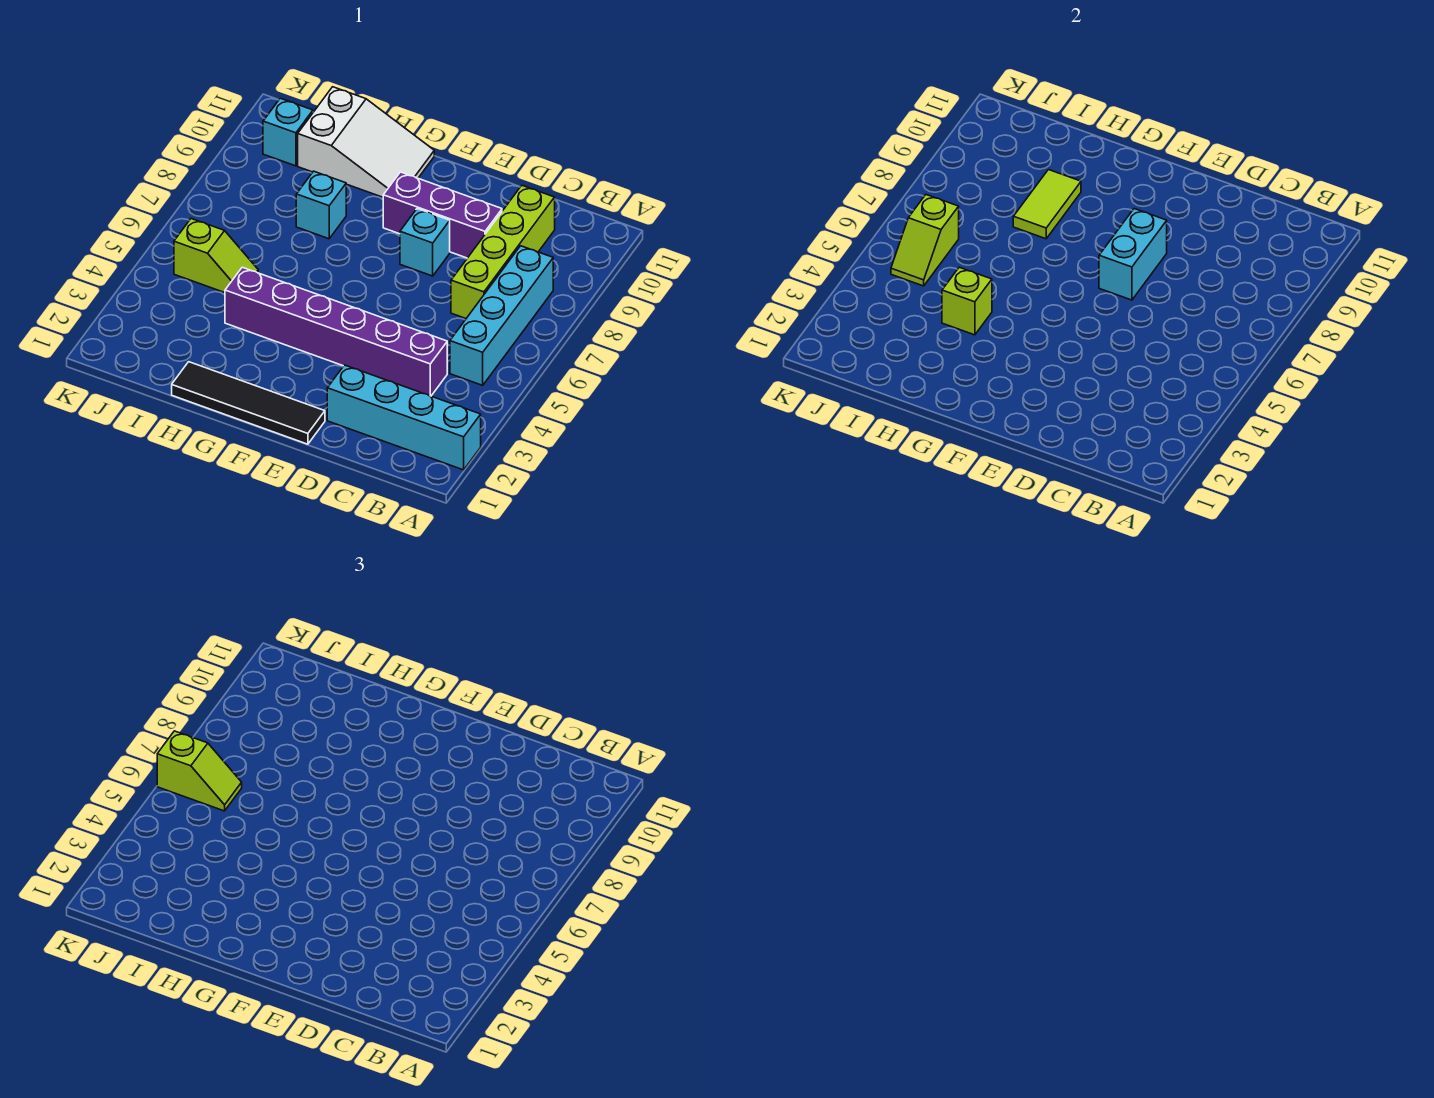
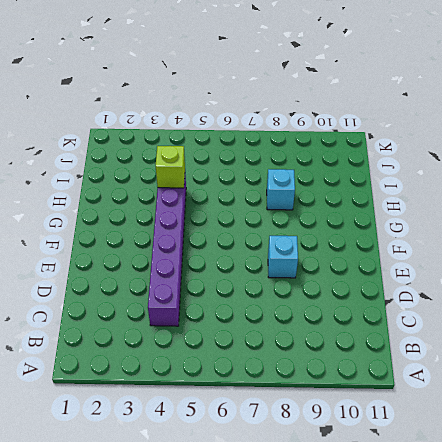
none -> cyan brick A2:D2 level 1
none -> cyan brick B5:B8 level 1
none -> lime brick C7:C10 level 1

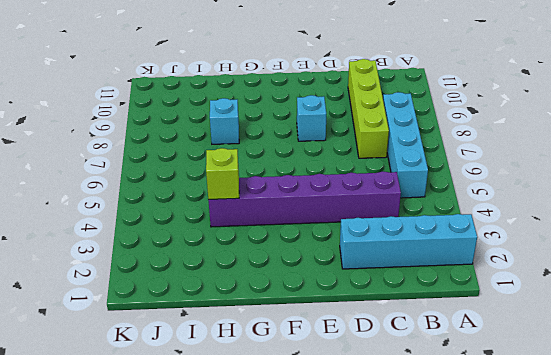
none -> purple brick D9:F9 level 1
none -> black tile E1:H1 level 1
none -> white slope G10:I11 level 1 top I

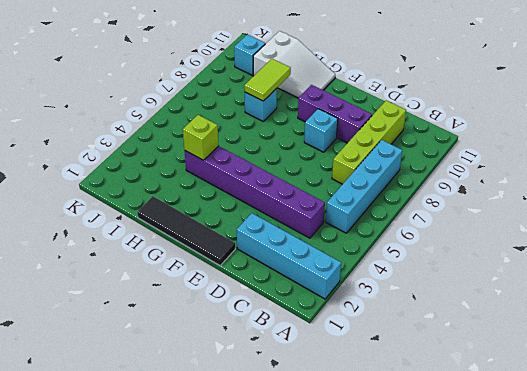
none -> lime slope I5:J5 level 1 top J
none -> cyan brick E7:E8 level 2
none -> lime slope J5:J6 level 2 top 6

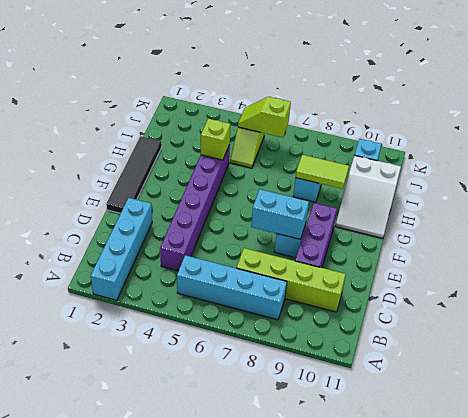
none -> lime slope J6:K6 level 3 top K

